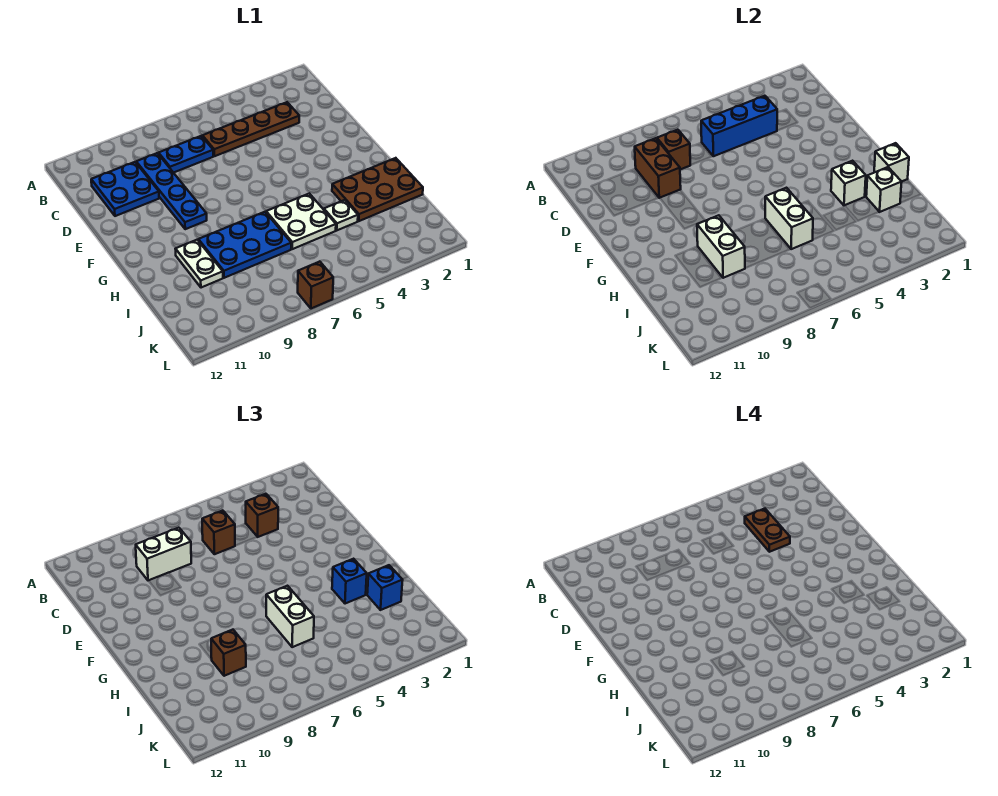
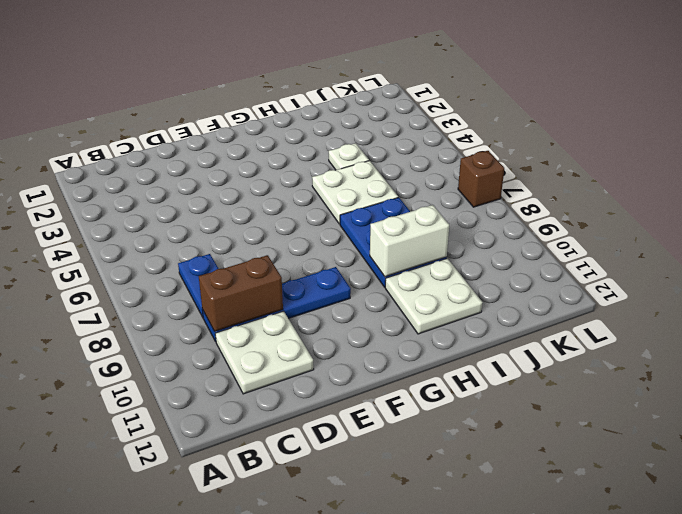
white plate C10:D11 level 1 -> blue plate C10:D11 level 1
white plate H10:I11 level 1 -> white plate H10:I10 level 1
none -> brown plate C3:C6 level 1
none -> brown plate H1:I3 level 1
none -> blue brick C4:C6 level 2

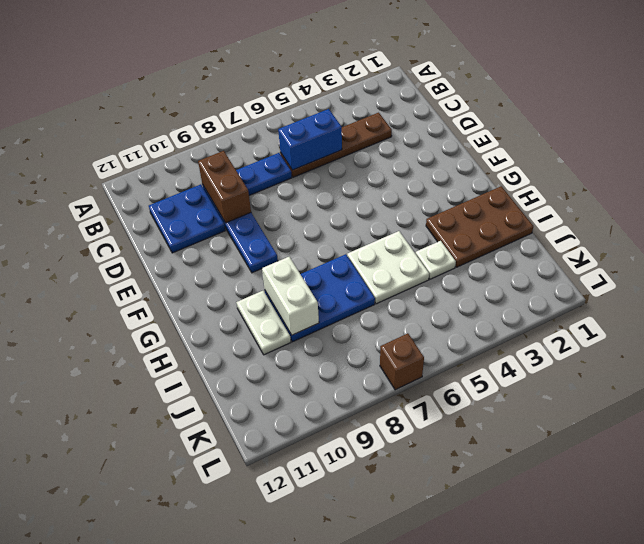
blue brick C5:C6 level 2 -> blue brick C4:C6 level 2
none -> brown brick C8 level 2
none -> white brick H1 level 2
none -> white brick H3 level 2

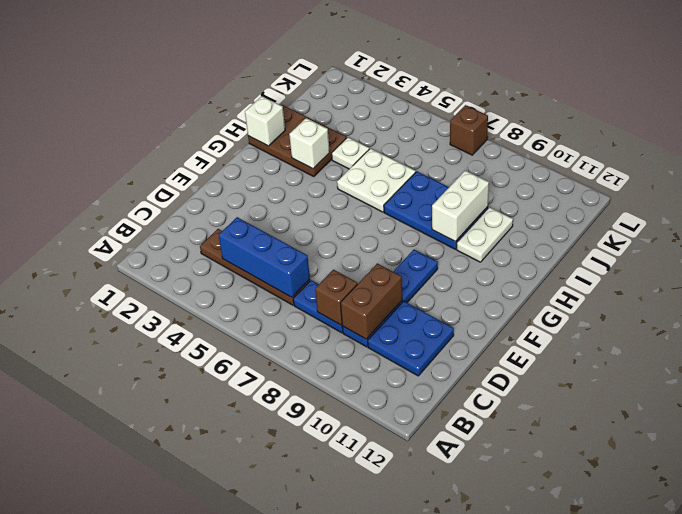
none -> white brick H6:I6 level 2
none -> white brick I2 level 2
none -> brown brick C4 level 3

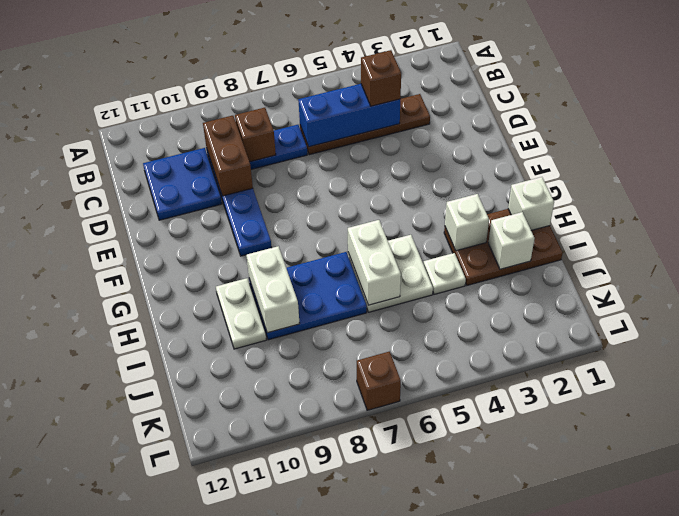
none -> brown brick C6 level 3
none -> white brick C8:C9 level 3
none -> blue brick H3 level 3

